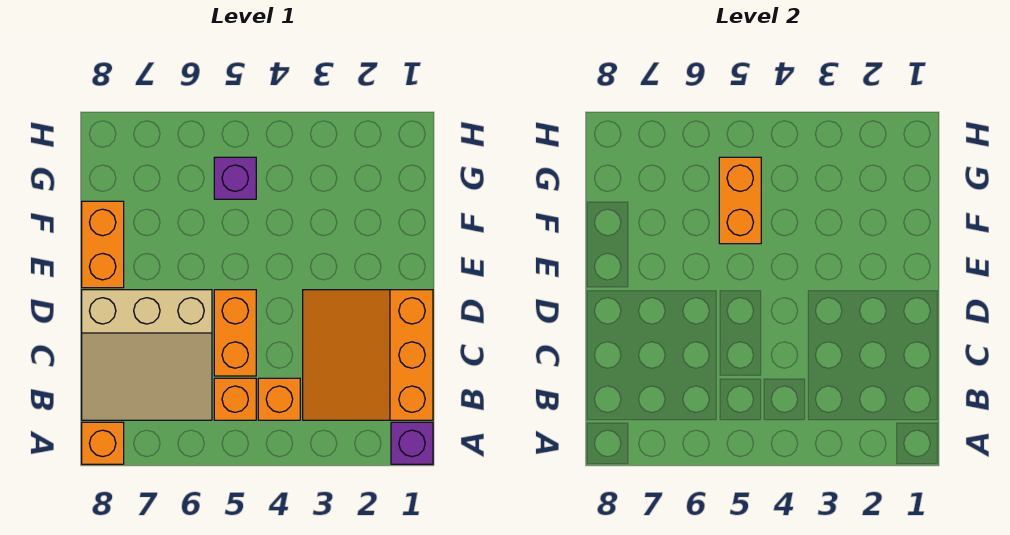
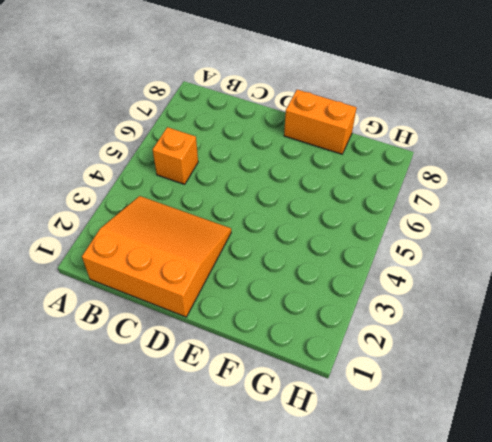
none -> purple brick A1 level 1
none -> orange brick A8 level 1

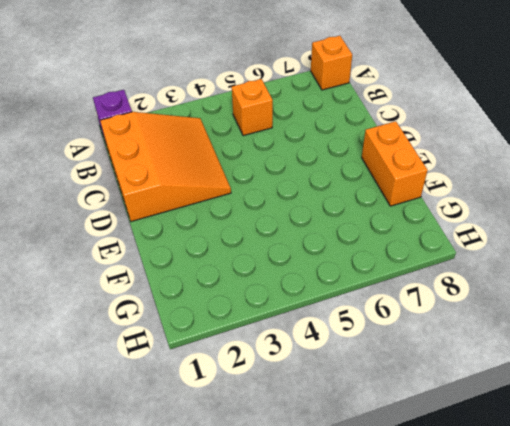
none -> orange brick B4 level 1
none -> tan slope B6:D8 level 1 top D

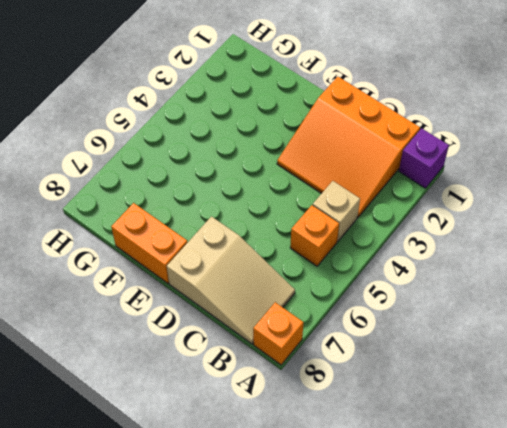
tan brick B4 level 1 -> orange brick B4 level 1
tan slope B7:D8 level 1 top D -> tan slope B6:D8 level 1 top D
none -> orange brick C5:D5 level 1
none -> purple brick G5 level 1

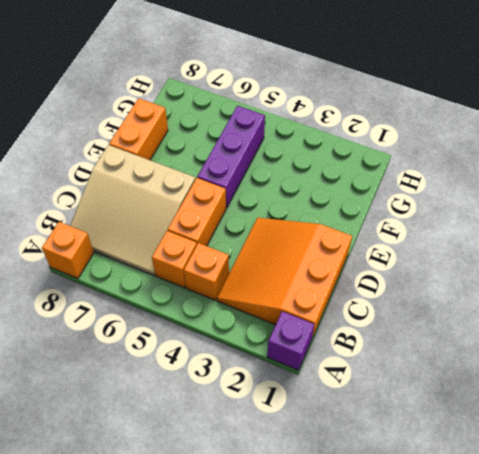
purple brick E5:G5 level 1 -> purple brick G5 level 1
none -> orange brick F5:G5 level 2

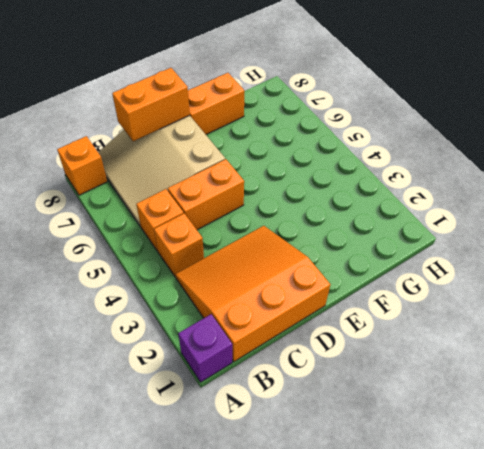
orange brick C8:D8 level 2 -> orange brick F5:G5 level 2
none -> purple brick G5 level 1

